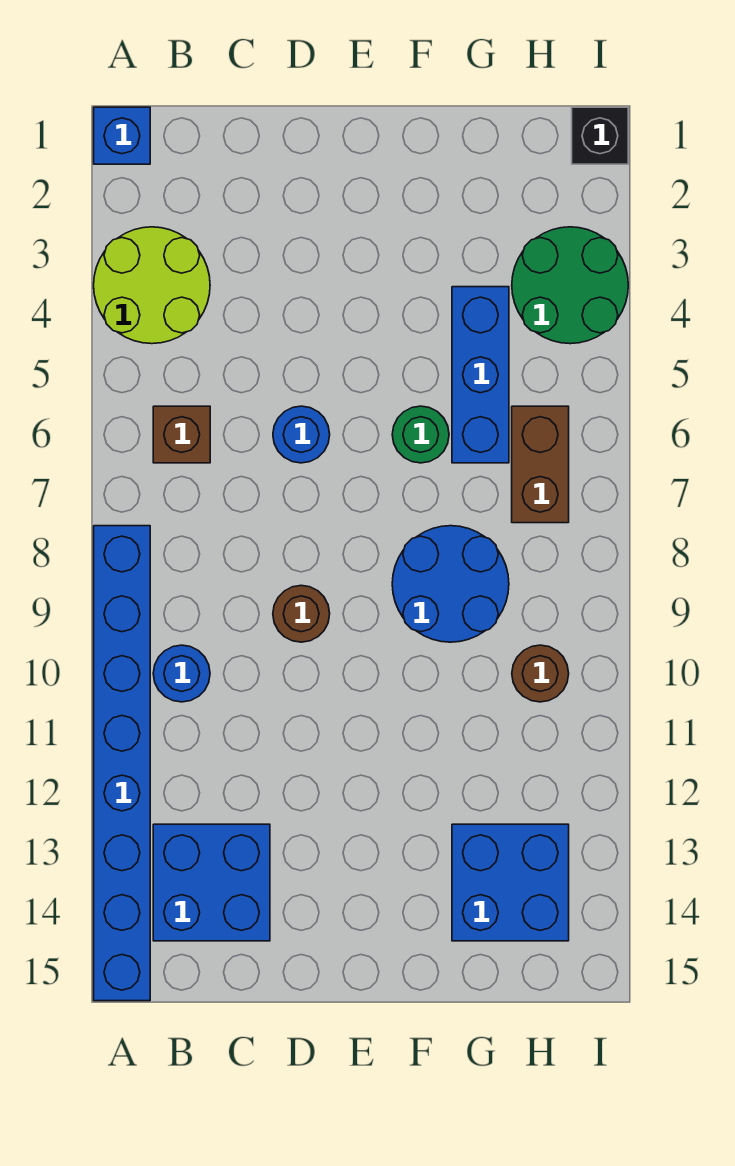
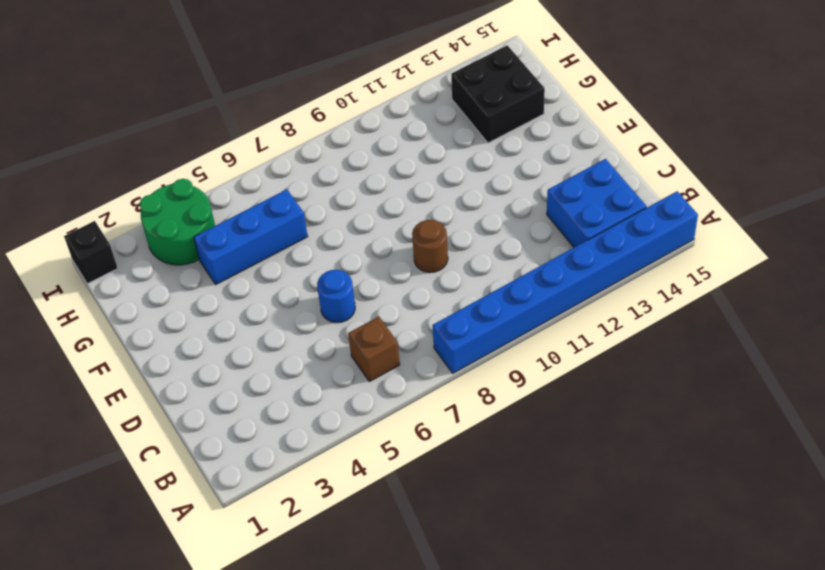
black brick G13:H14 level 1 -> blue brick G13:H14 level 1
none -> blue brick A1 level 1
none -> lime round brick A3:B4 level 1
none -> blue round brick B10 level 1

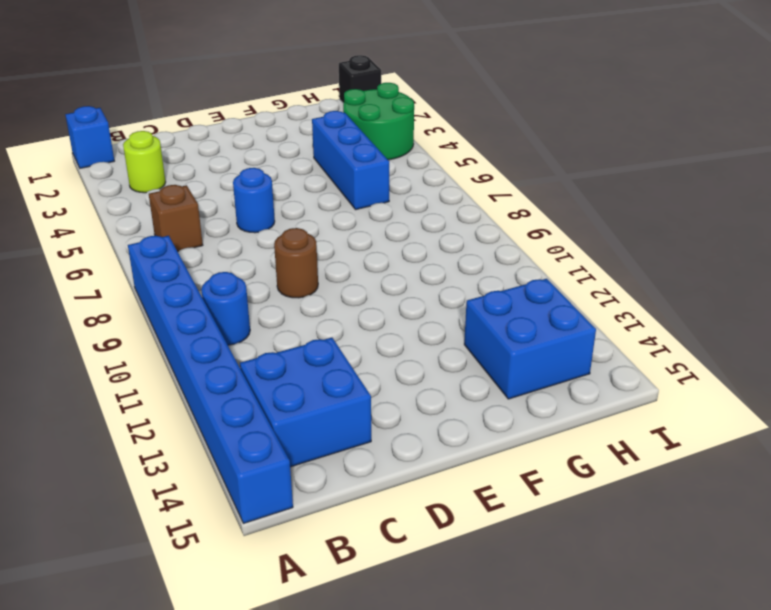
lime round brick B3 level 1 -> lime round brick A3:B4 level 1
none -> green round brick F6 level 1
none -> blue round brick F8:G9 level 1
none -> brown brick H6:H7 level 1

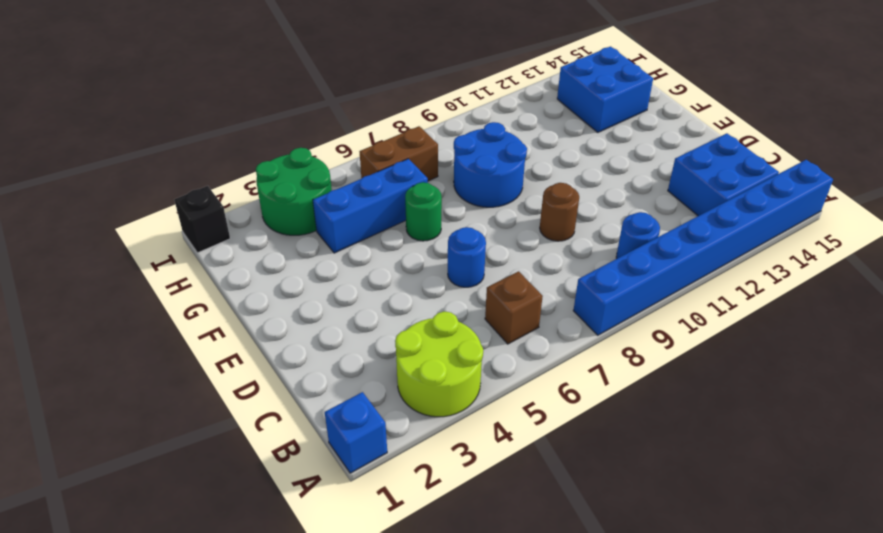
none -> brown round brick H10 level 1

